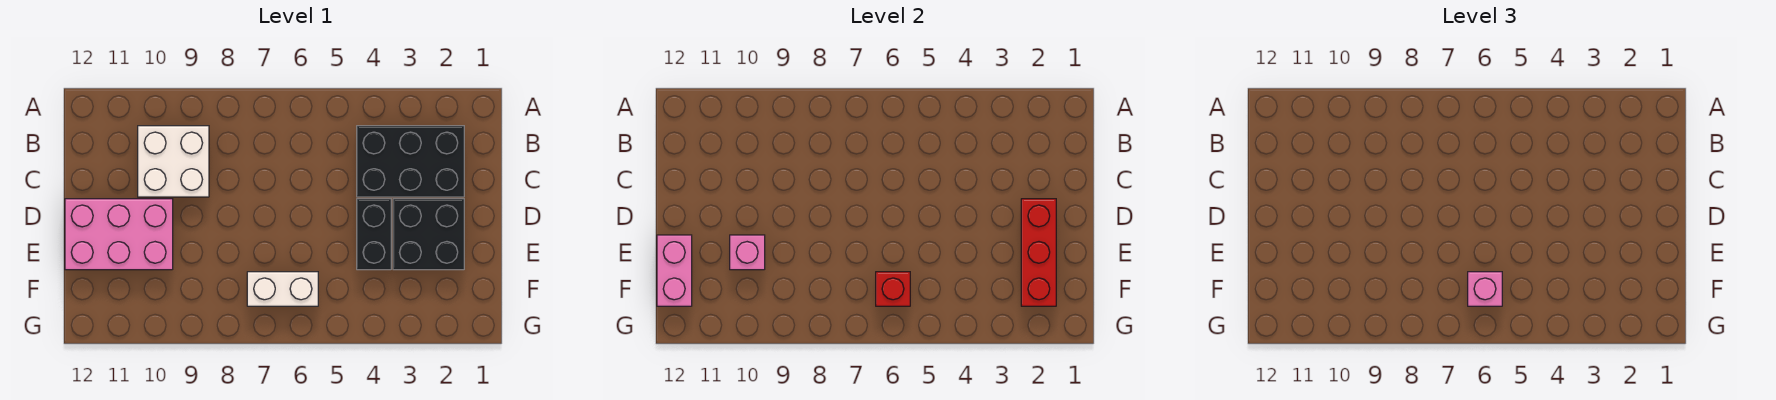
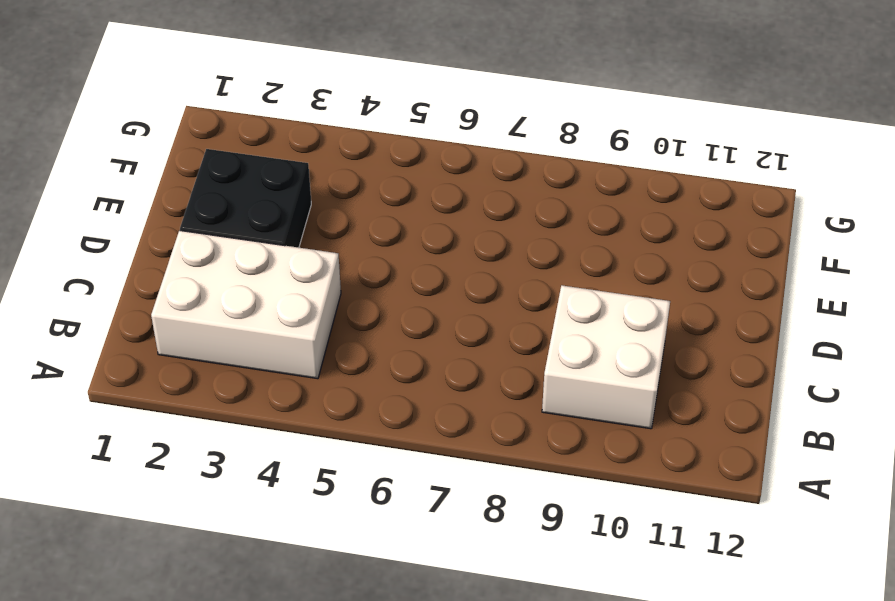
white brick B2:C4 level 1 -> black brick B2:C4 level 1
none -> black brick D4:E4 level 1
none -> pink brick D10:E12 level 1

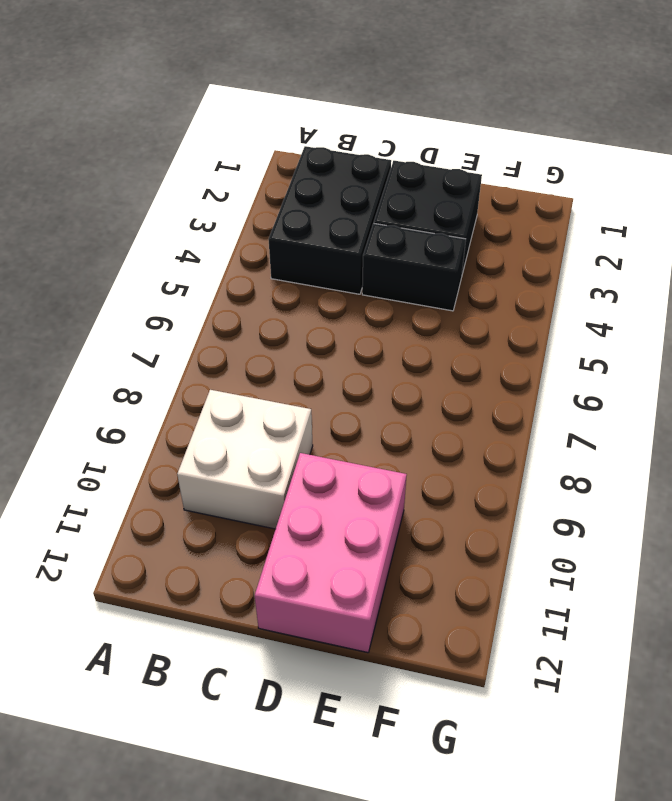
none -> white brick F6:F7 level 1
none -> red brick D2:F2 level 2

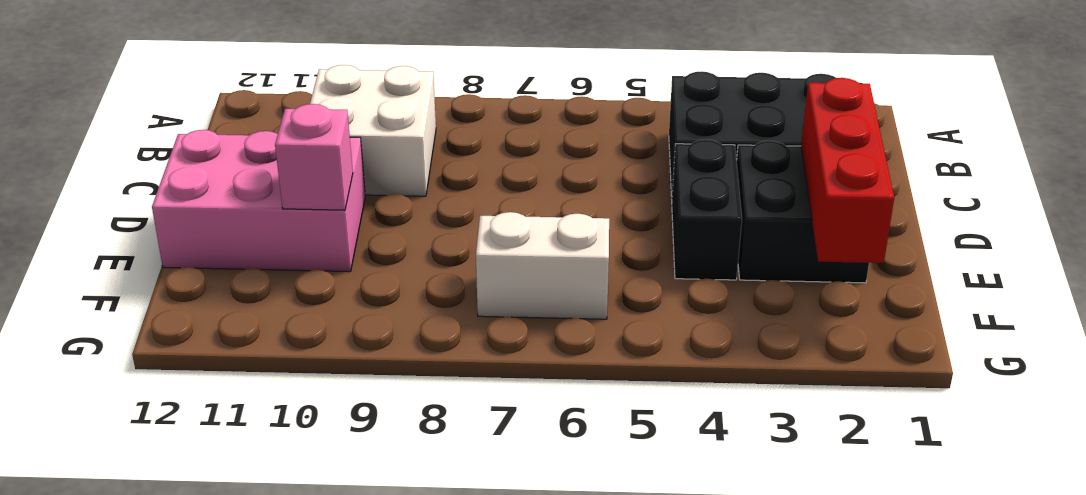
none -> pink brick E12:F12 level 2
none -> red brick F6 level 2

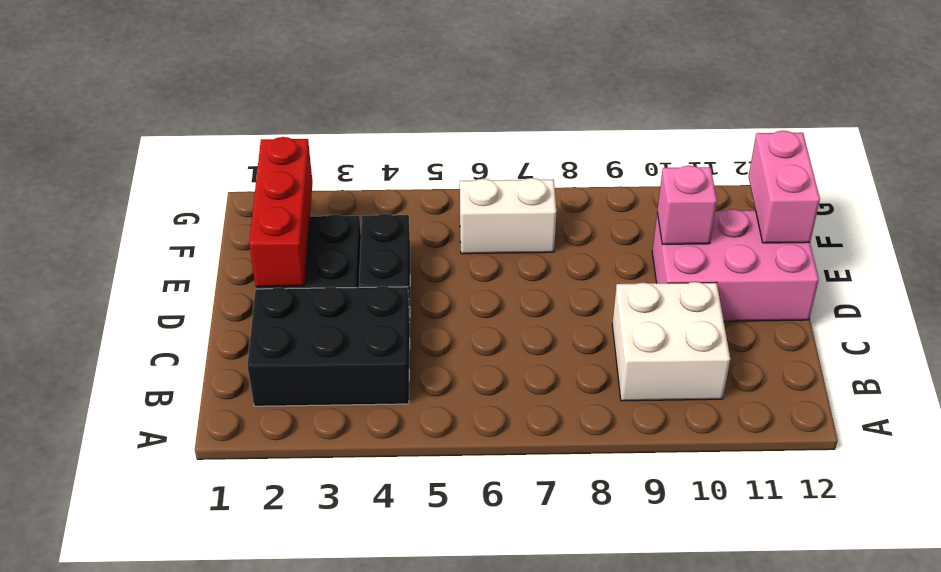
none -> red brick F6 level 2
none -> pink brick F6 level 3

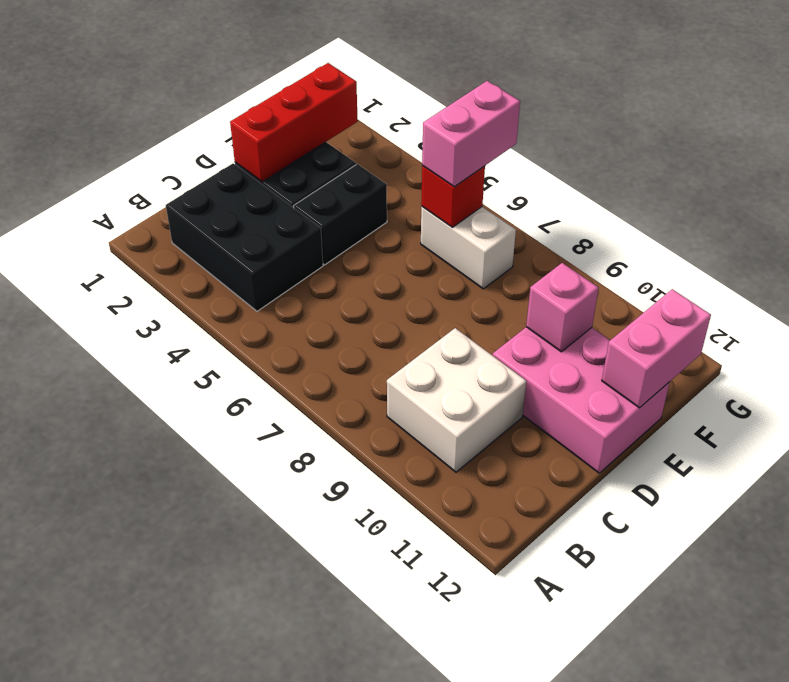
pink brick F6:G6 level 3 -> pink brick F6 level 3

